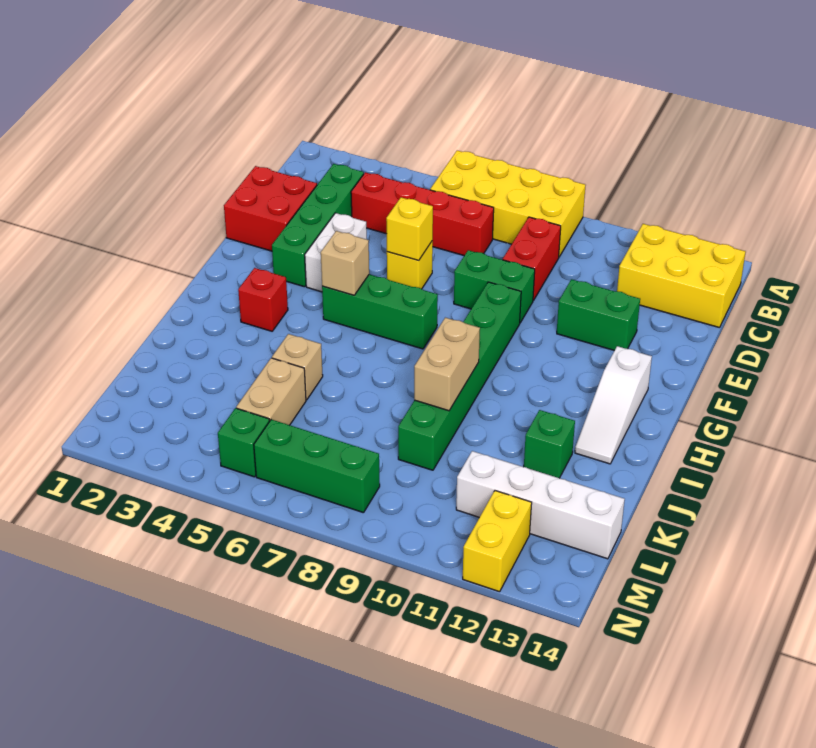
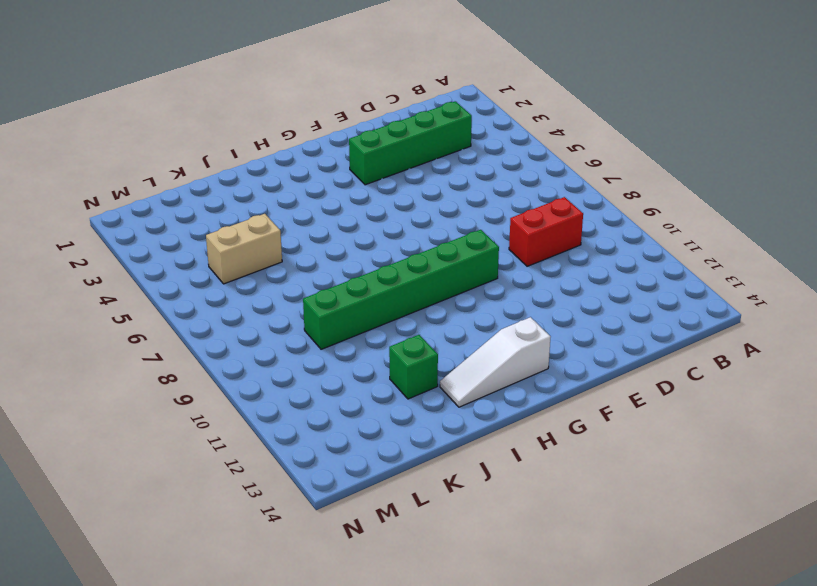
none -> yellow brick A6:B9 level 1
none -> yellow brick B12:C14 level 1
none -> red brick C4:C7 level 1

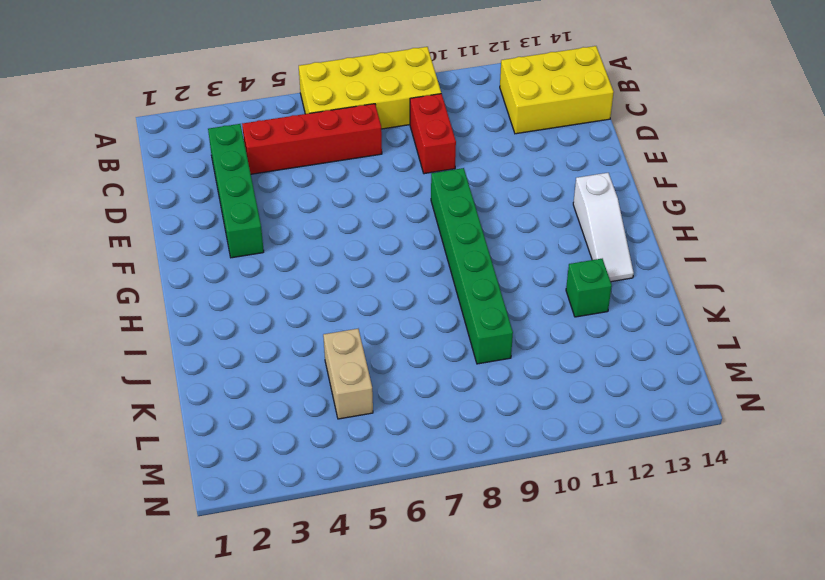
none -> red brick D1:E2 level 1
none -> white brick E4:F4 level 1
none -> yellow brick E6 level 1

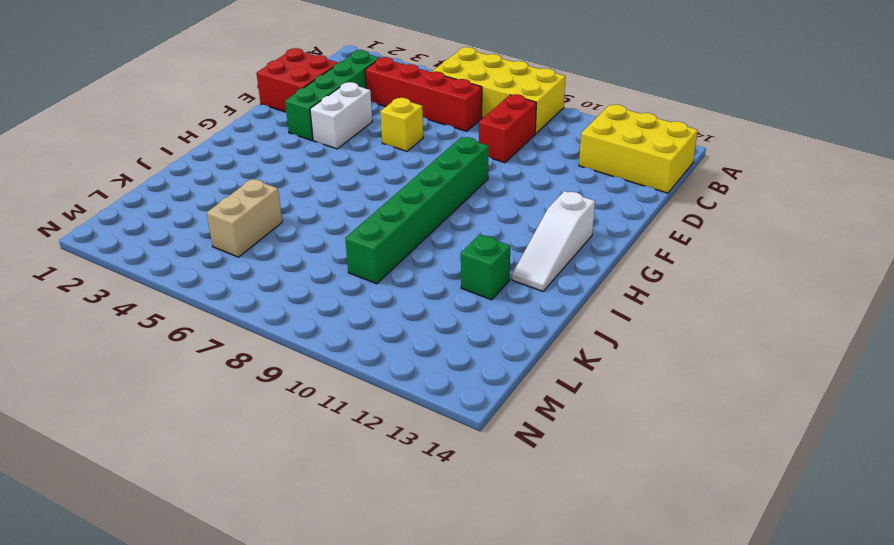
none -> green brick E8:E9 level 1
none -> green brick E11:E12 level 1
none -> green brick G5:G7 level 1

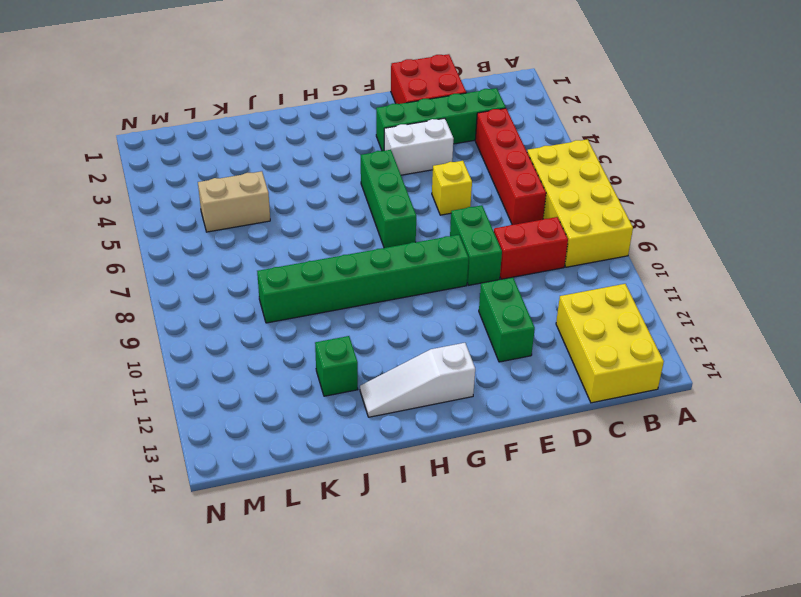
none -> red brick H3 level 1
none -> tan brick J5 level 1
none -> white brick L11:L14 level 1

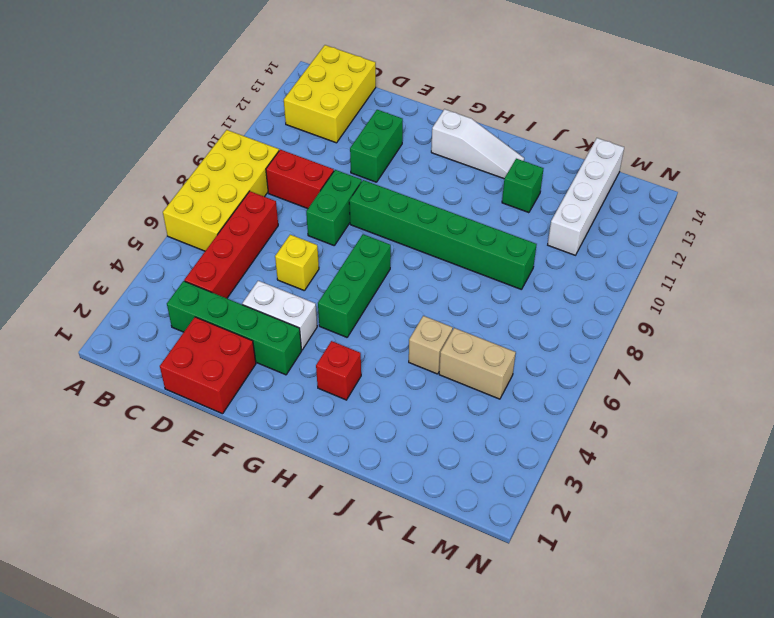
none -> green brick M5 level 1
none -> green brick M6:M8 level 1
none -> yellow brick M12:N12 level 1

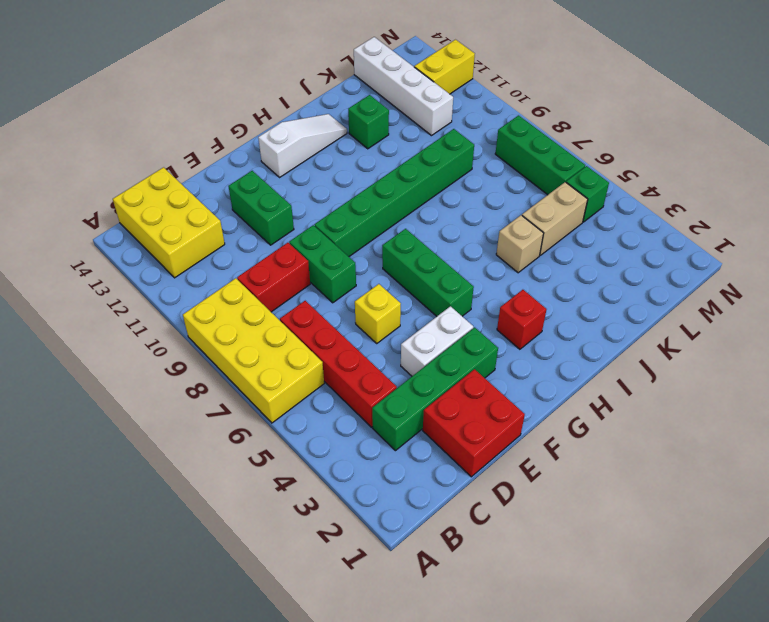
none -> yellow brick E6 level 2
none -> tan brick G5 level 2
none -> tan brick I9:J9 level 2

